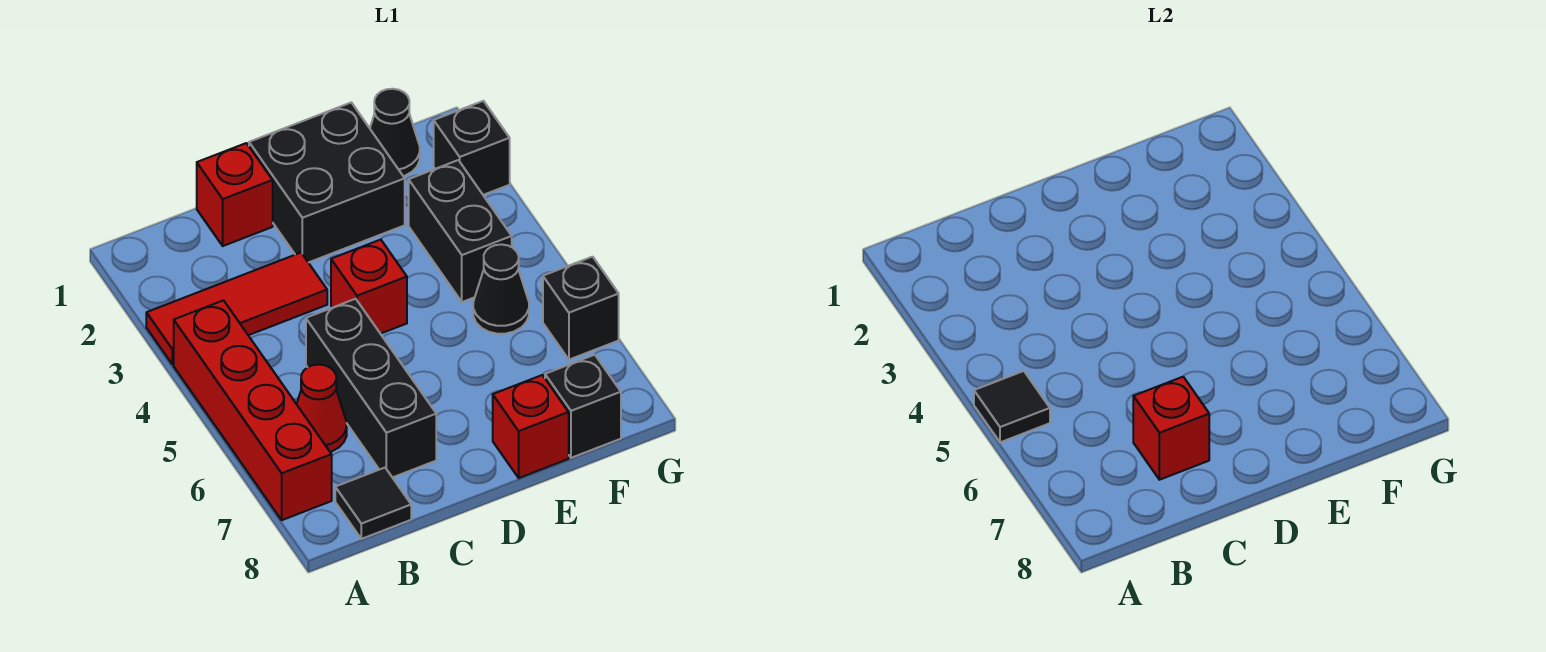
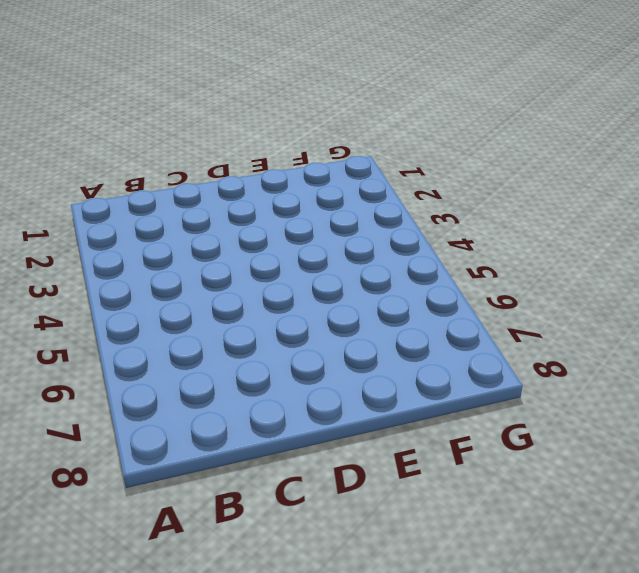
none -> red tile A3:C3 level 1
none -> red brick A4:A7 level 1
none -> red cone B6 level 1

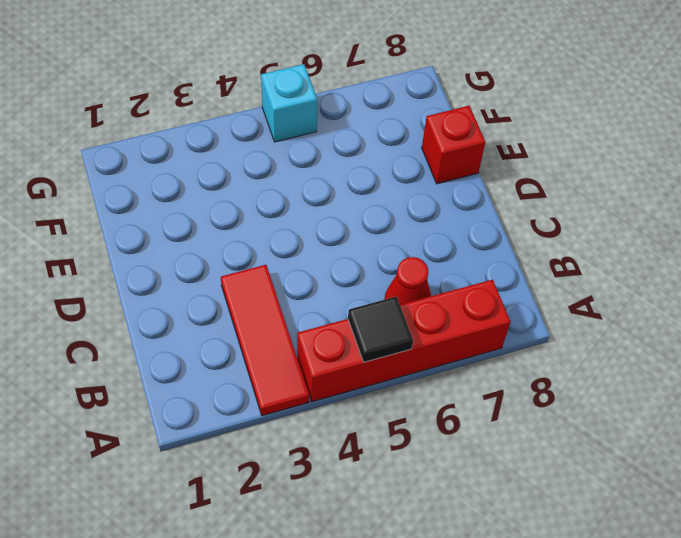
cyan brick G5 level 1 -> none
none -> black tile B8 level 1
none -> red brick C1 level 1
none -> black brick C5:C7 level 1

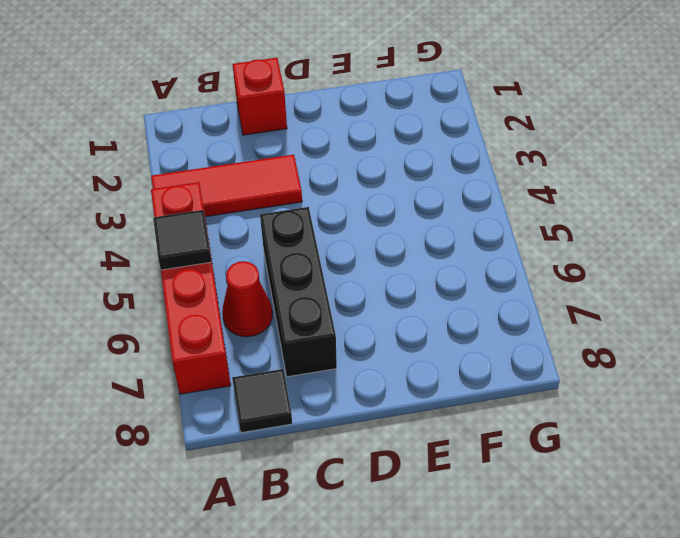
none -> black brick D1:E2 level 1
none -> red brick D4 level 1
none -> red brick E8 level 1

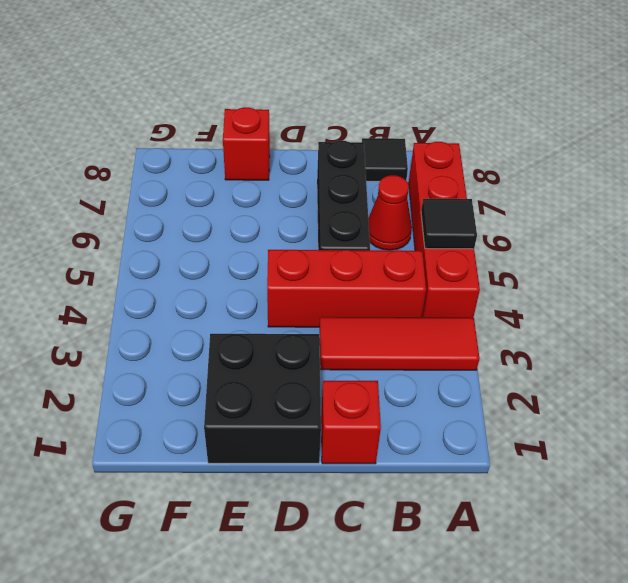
red brick B4:D4 level 1 -> red brick D4 level 1
none -> black cone F1 level 1
none -> black brick F3:F4 level 1
none -> black cone F5 level 1

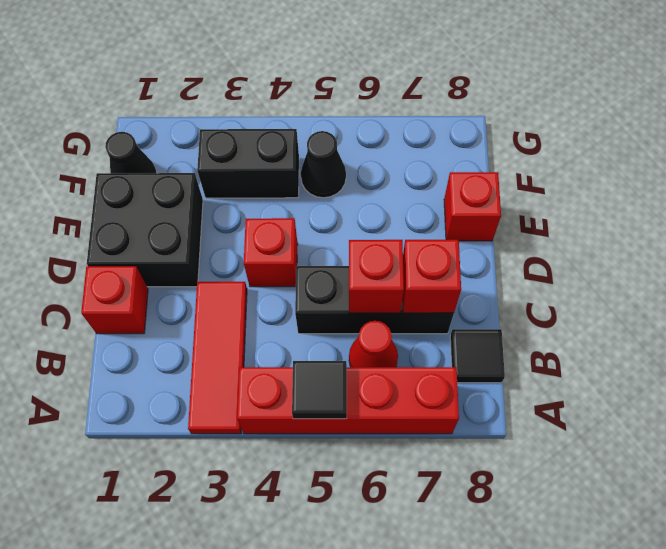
red brick C6 level 2 -> none
none -> black brick F8 level 1
none -> black brick G2 level 1
none -> black brick G6 level 1

